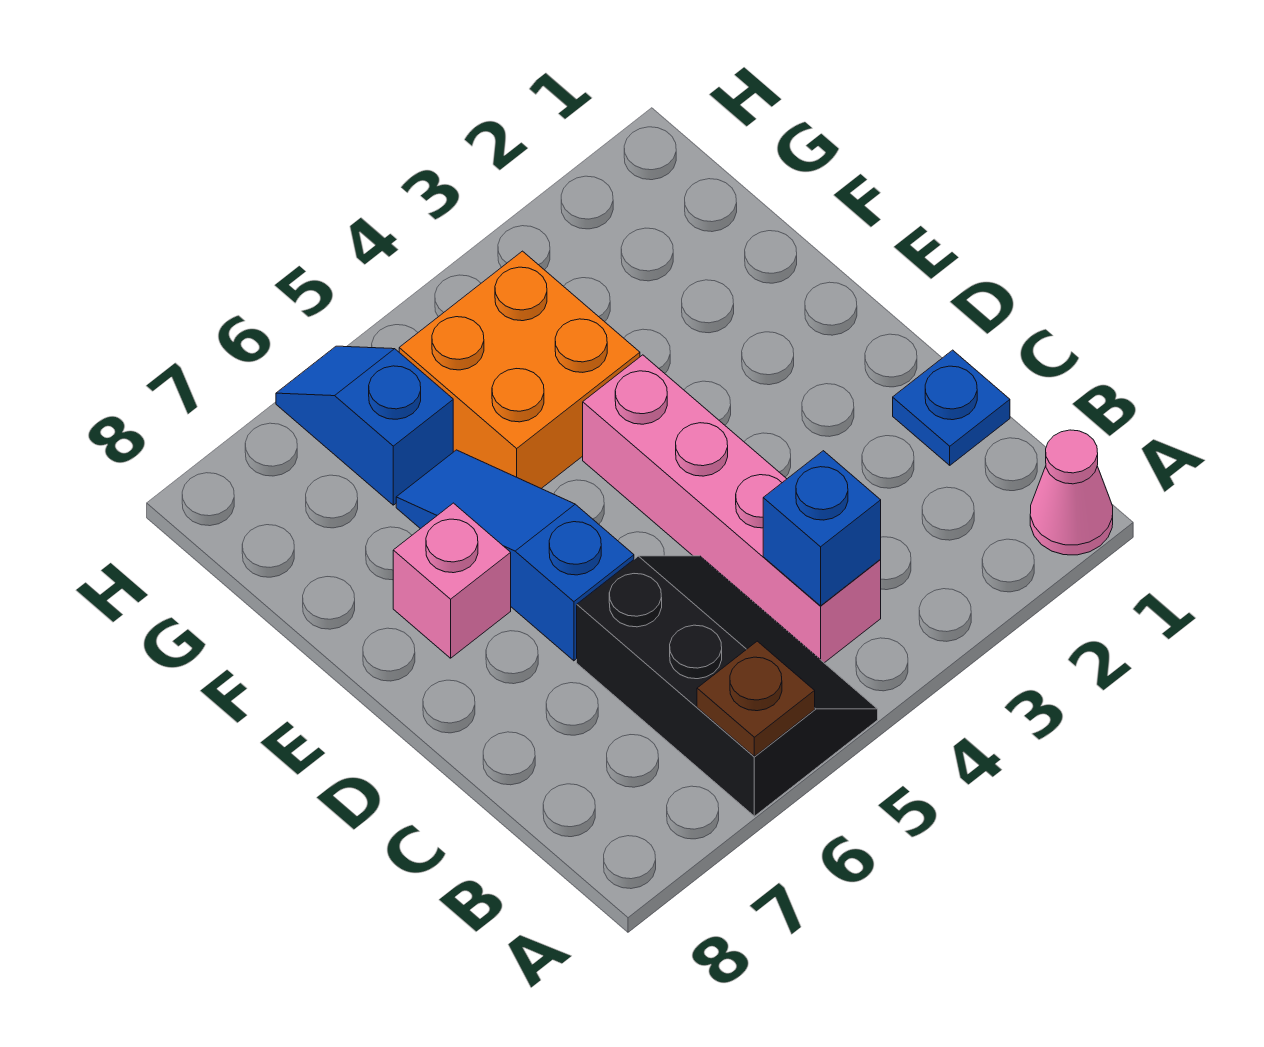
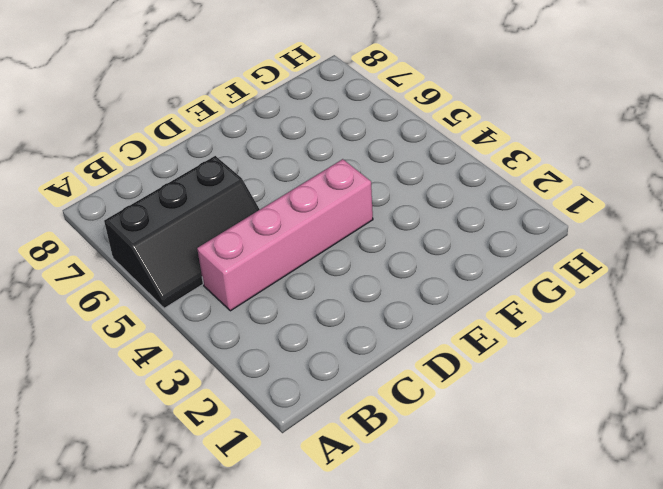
none -> pink cone A1 level 1
none -> blue plate C1 level 1

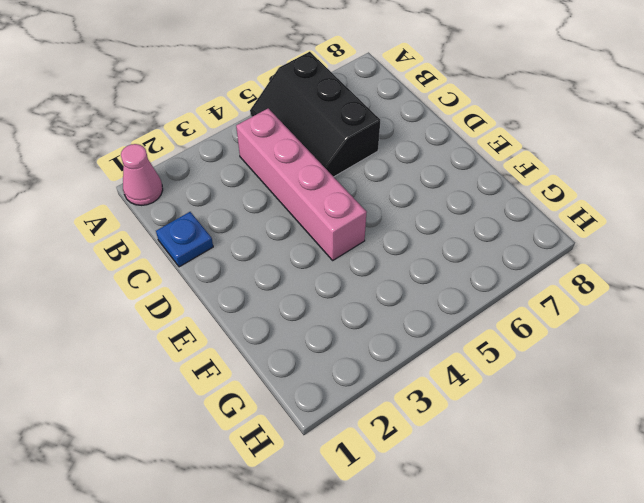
none -> blue slope D6:F6 level 1 top D
none -> pink brick E7 level 1

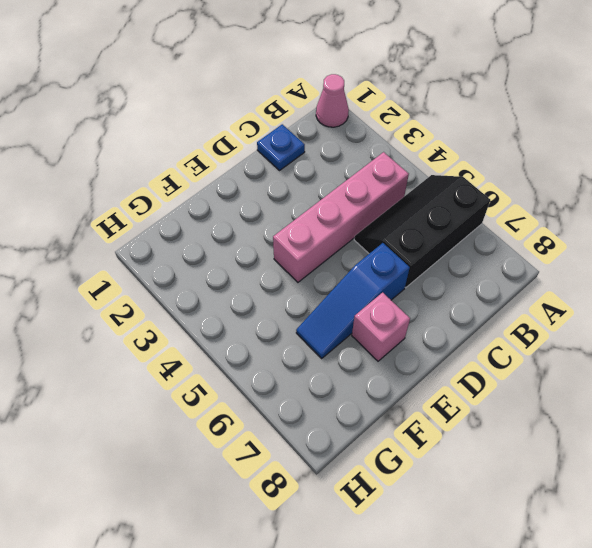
none -> orange brick F4:G5 level 1
none -> blue slope G6:H6 level 1 top G

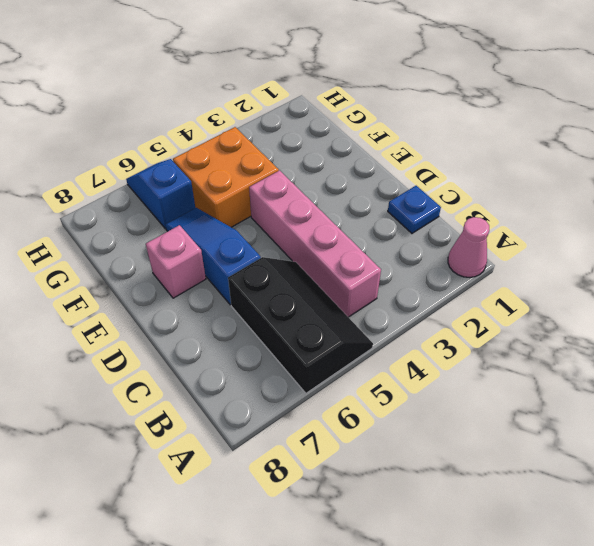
none -> brown plate A6 level 2
none -> blue brick B4 level 2

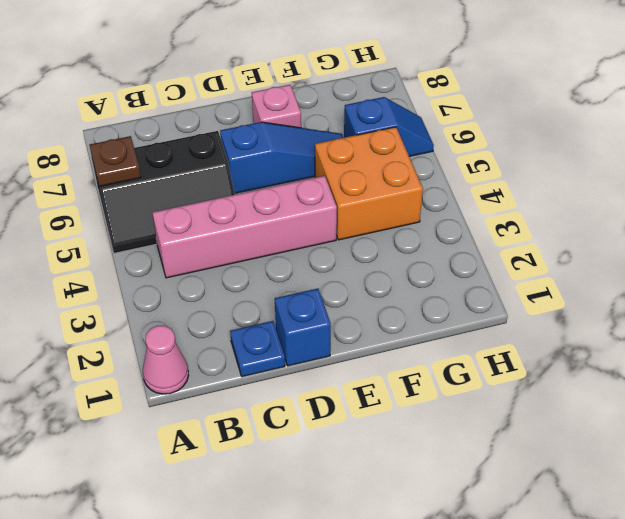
blue brick D1 level 1 -> blue brick B4 level 2

